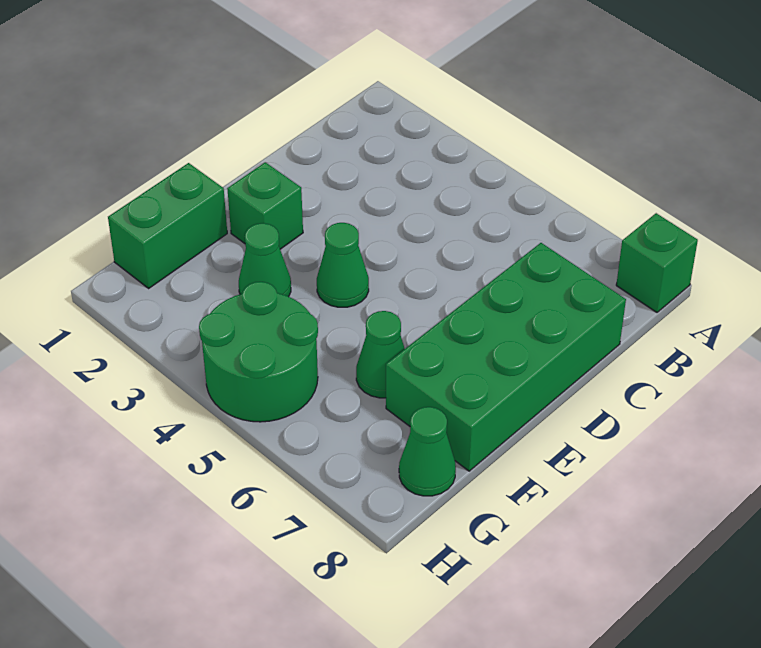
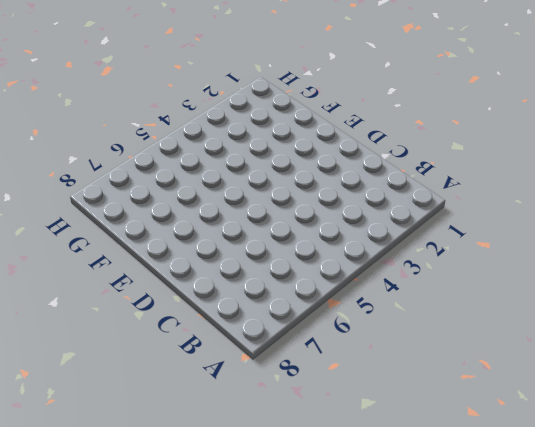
none -> green brick A8 level 1
none -> green brick C7:F8 level 1

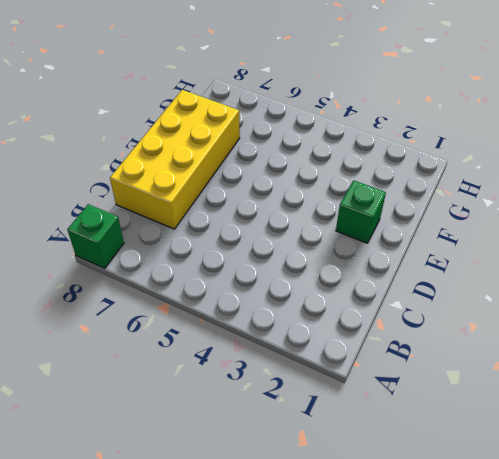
yellow brick C7:F8 level 1 -> green brick C7:F8 level 1
none -> green cone E4 level 1
none -> green brick F1:G1 level 1

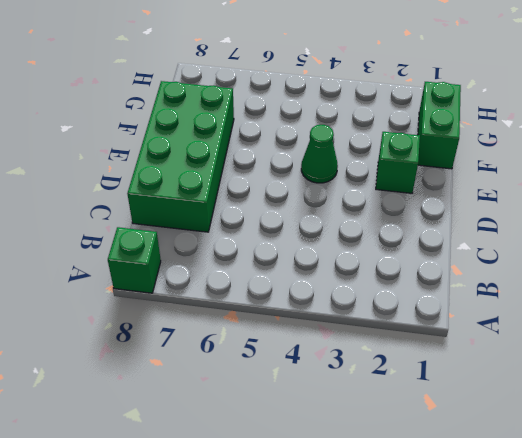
none -> green cone F3 level 1
none -> green cone F6 level 1

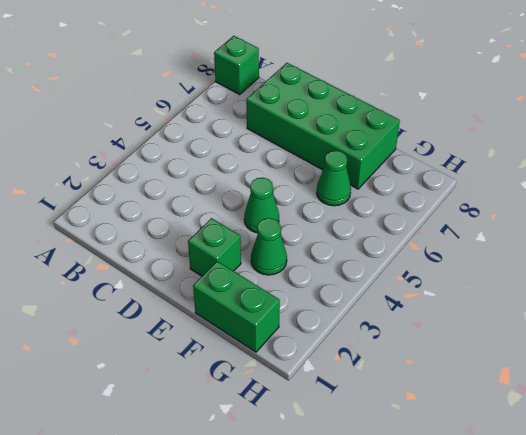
none -> green round brick G4:H5 level 1
none -> green cone G8 level 1

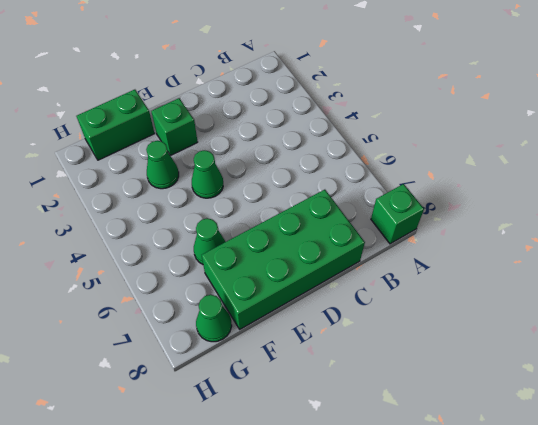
none -> green round brick G4:H5 level 1

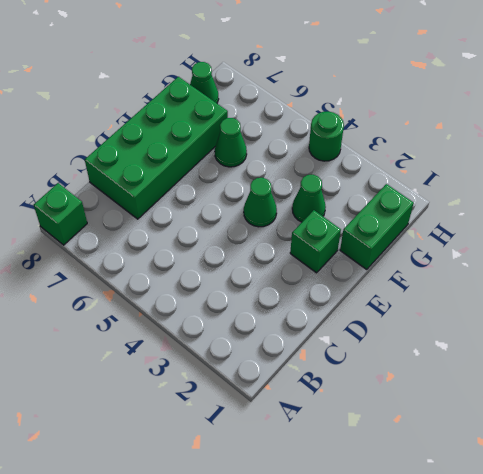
green round brick H4 level 1 -> green round brick G4:H5 level 1

